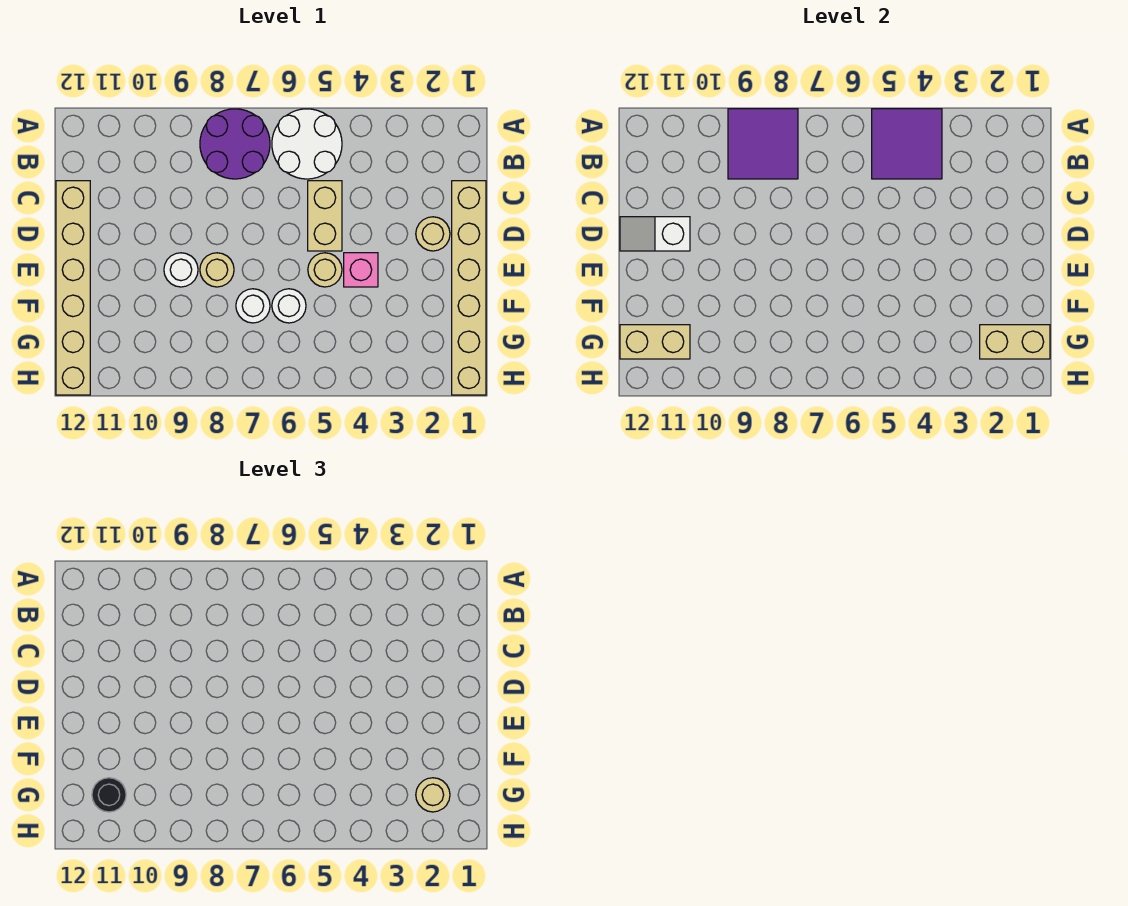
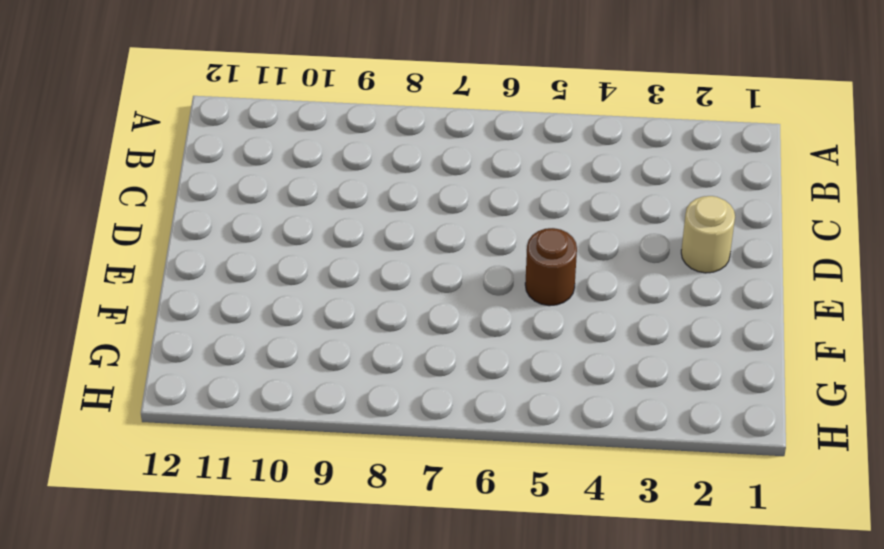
brown round brick E5 level 1 -> tan round brick E5 level 1
none -> white round brick A5:B6 level 1
none -> purple round brick A7:B8 level 1
none -> tan brick C1:H1 level 1

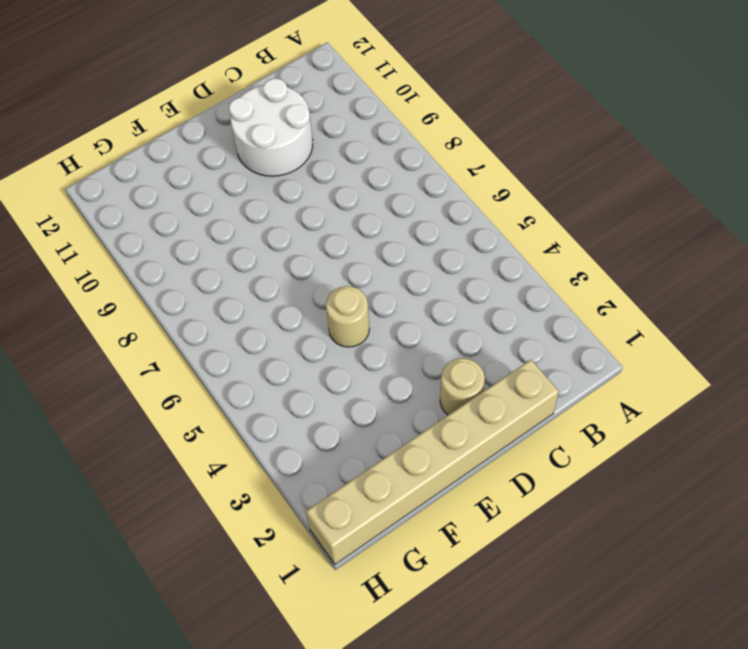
white round brick C10:D11 level 1 -> white round brick A5:B6 level 1
none -> purple round brick A7:B8 level 1
none -> tan brick C5:D5 level 1
none -> tan brick C12:H12 level 1

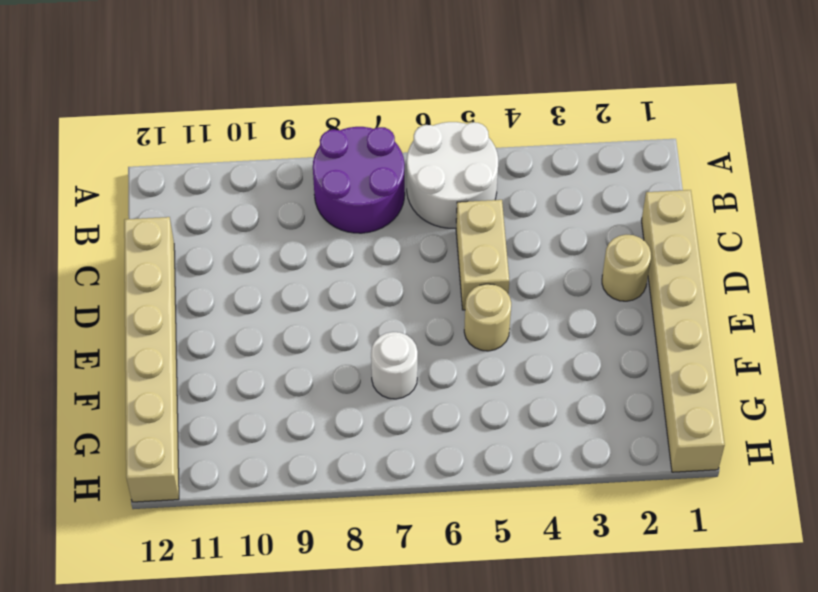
none -> pink brick E4 level 1
none -> tan round brick E8 level 1
none -> white round brick E9 level 1

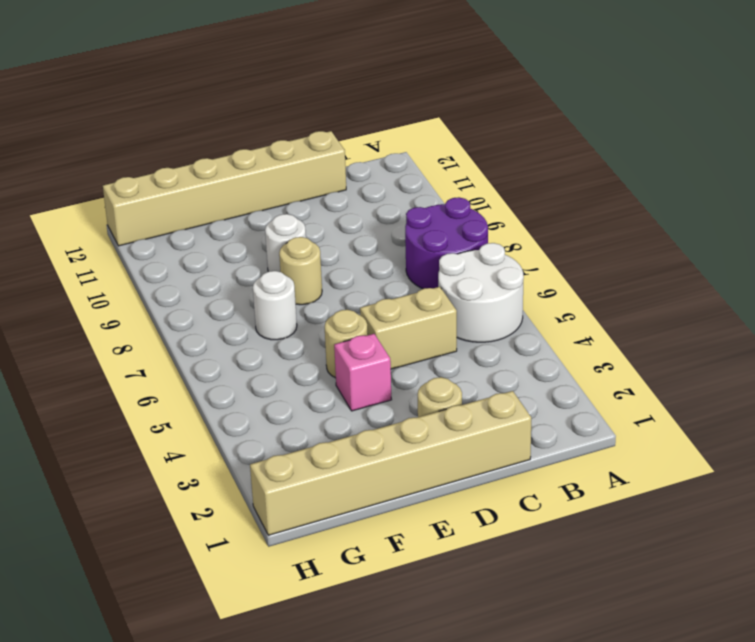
none -> white round brick F6 level 1
none -> purple tile A4:B5 level 2
none -> purple tile A8:B9 level 2

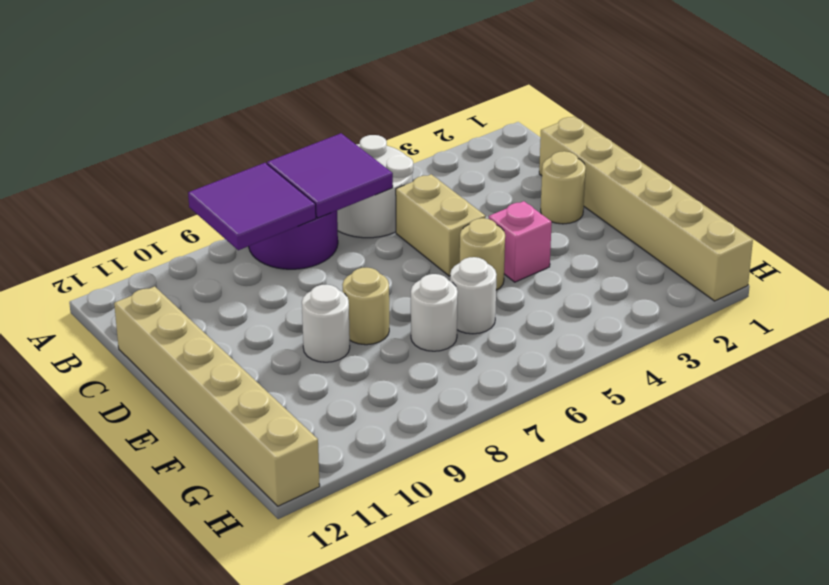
purple tile A6:B7 level 2 -> purple tile A4:B5 level 2
none -> white slope D11:D12 level 2 top 11
none -> tan brick G1:G2 level 2
none -> tan brick G11:G12 level 2

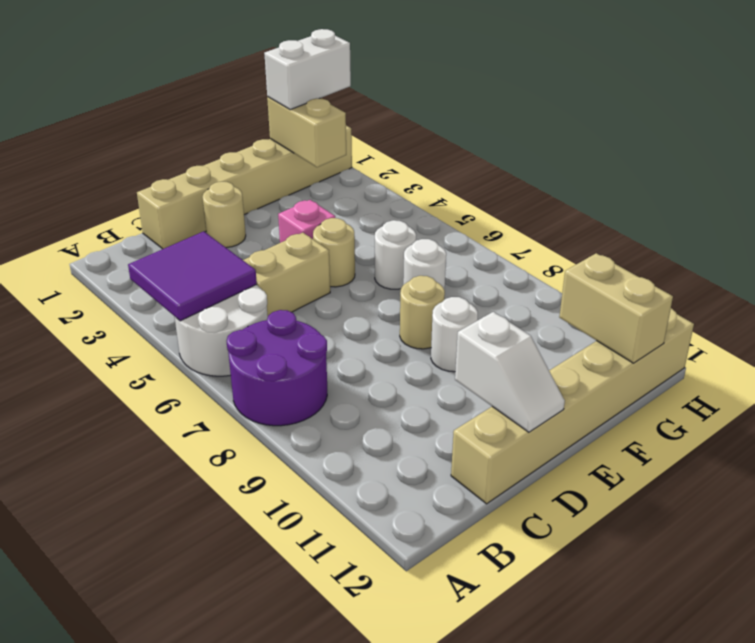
white brick G1:H1 level 3 -> none
none -> purple tile A8:B9 level 2
none -> tan round brick G2 level 3
none -> black round brick G11 level 3

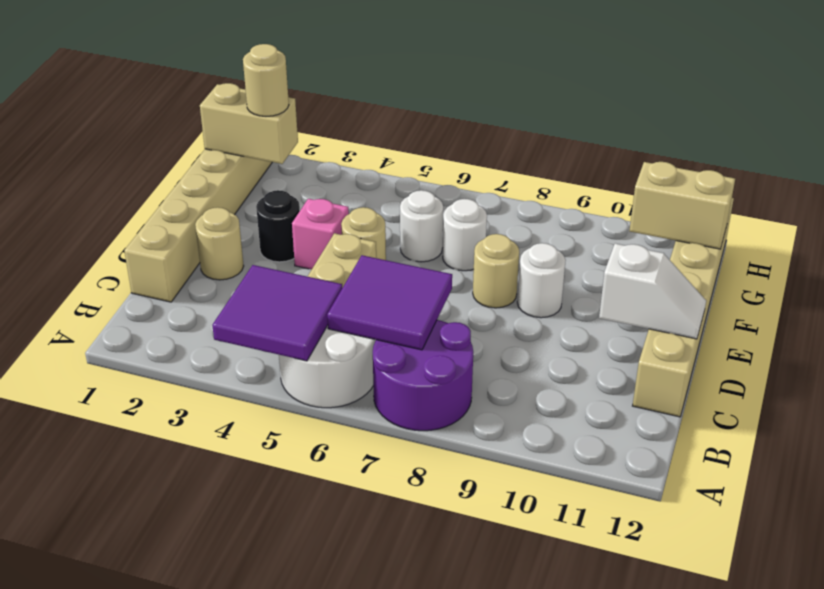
purple tile B6:C7 level 2 -> purple tile A8:B9 level 2
black round brick E3 level 1 -> black round brick G11 level 3

